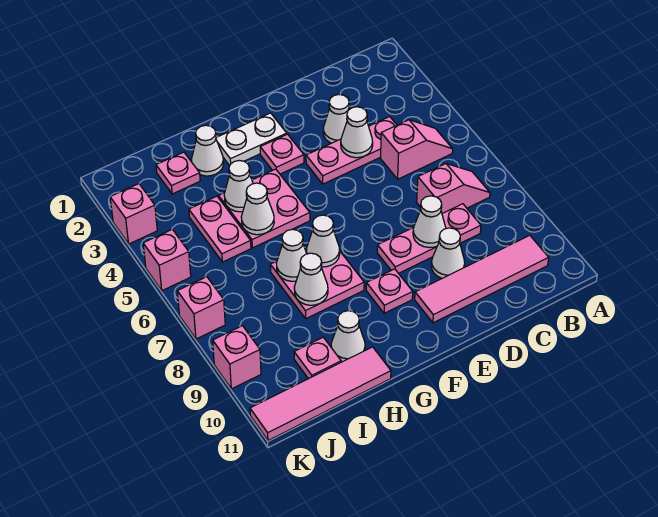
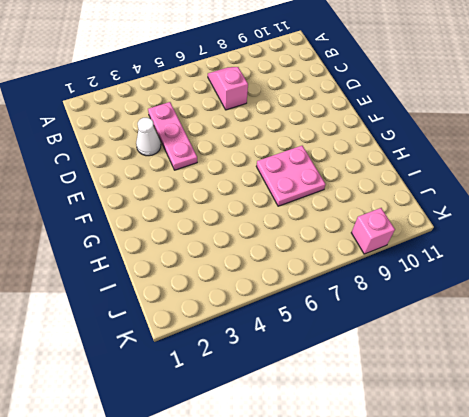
none -> pink slope B5:C5 level 1 top C
none -> pink tile B10:E10 level 1
none -> pink plate C8:E8 level 1

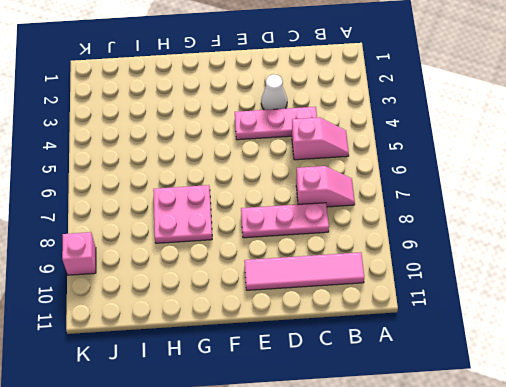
none -> white cone D9 level 1
none -> white plate F2:G2 level 1
none -> pink plate F3 level 1

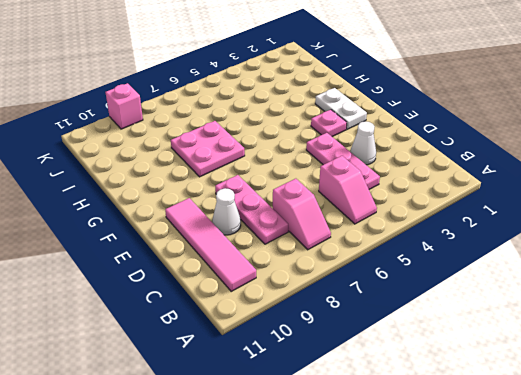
none -> pink plate F9 level 1
none -> pink plate G4:H5 level 1
none -> white cone H2 level 1

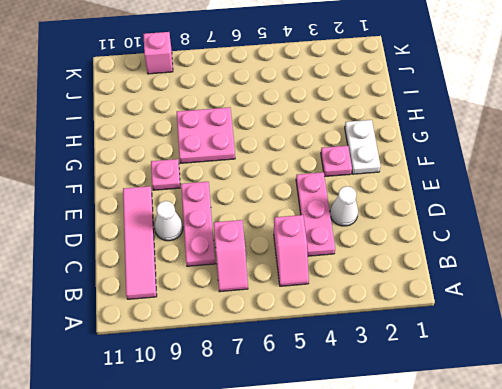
none -> pink plate G4:H5 level 1
none -> white cone H2 level 1
none -> white cone H10 level 1

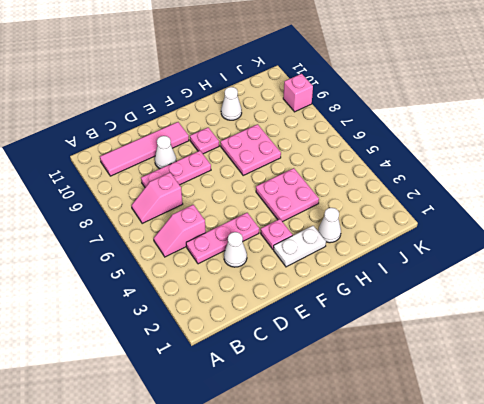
none -> pink tile H11:K11 level 1
none -> pink plate I2 level 1
none -> pink plate I4:I5 level 1

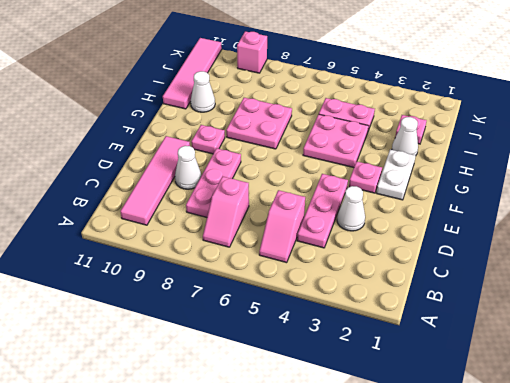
none -> pink plate I10 level 1
none -> pink brick K3 level 1
none -> pink brick K5 level 1

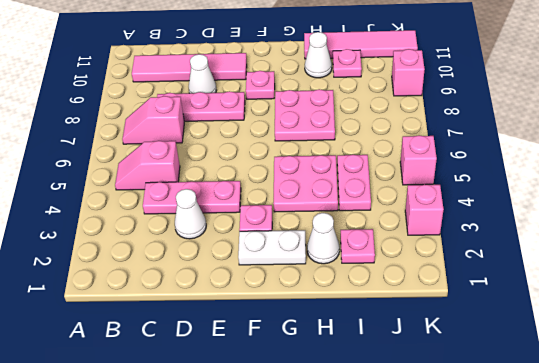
none -> pink brick K7 level 1
none -> white cone D4 level 2
none -> white cone D8 level 2

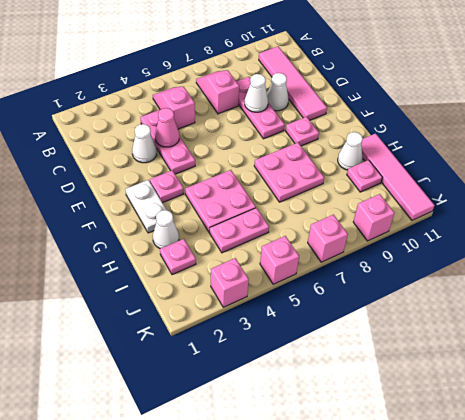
pink cone D4 level 2 -> white cone D4 level 2
none -> white cone G7 level 2
none -> white cone H4 level 2
none -> white cone H5 level 2

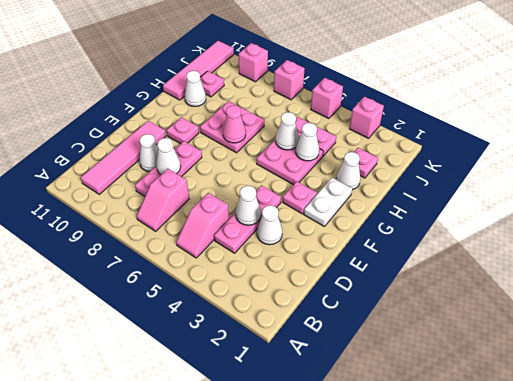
pink cone G7 level 2 -> white cone G7 level 2
none -> white cone H7 level 2
none -> white cone H8 level 2

